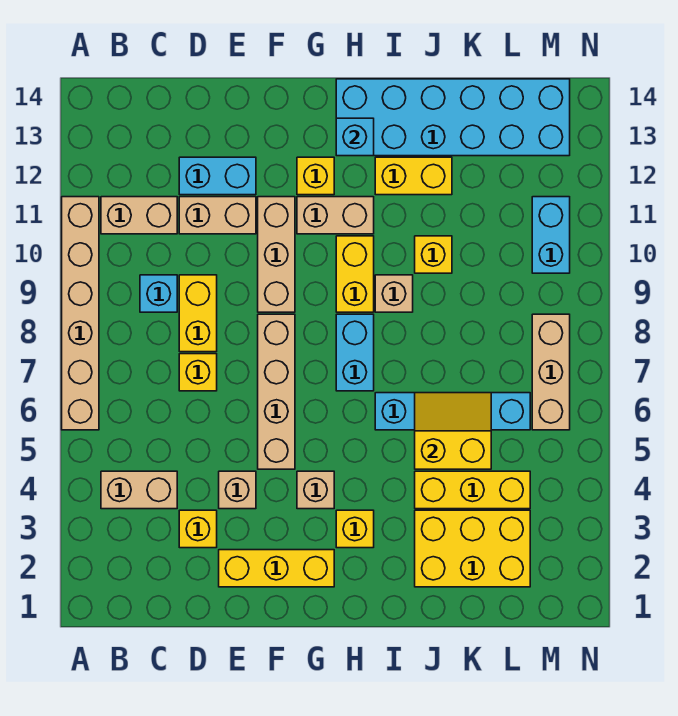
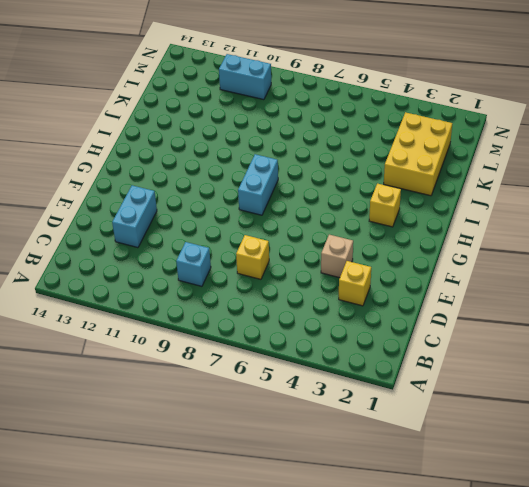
cyan brick G8:H8 level 1 -> cyan brick H7:H8 level 1
none -> tan brick A6:A11 level 1
none -> tan brick B4:C4 level 1
none -> tan brick B11:C11 level 1
none -> yellow brick D8:D9 level 1

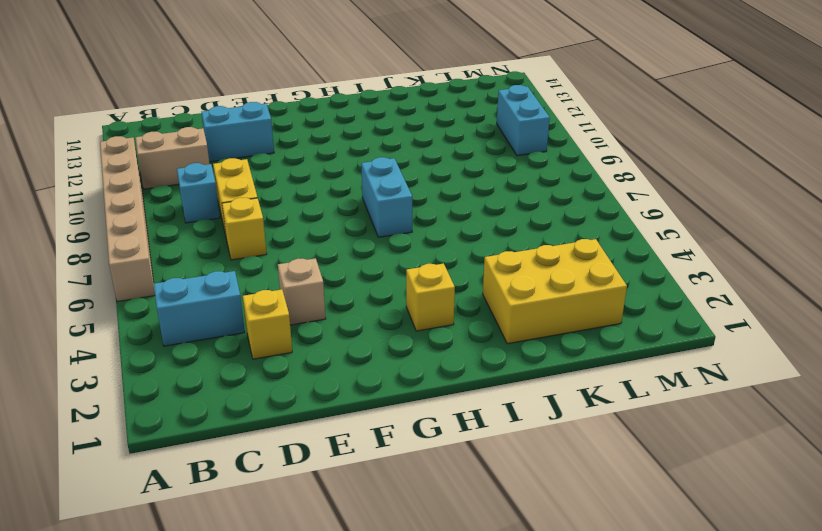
cyan brick B4:C4 level 1 -> tan brick B4:C4 level 1
none -> tan brick D11:E11 level 1
none -> yellow brick E2:G2 level 1
none -> tan brick F5:F8 level 1
none -> tan brick F9:F11 level 1

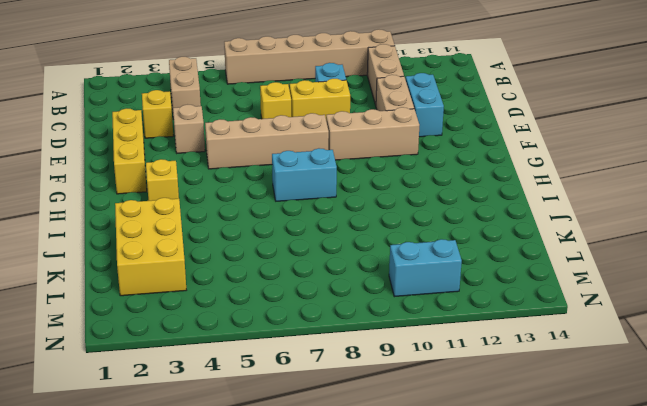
none -> tan brick G4 level 1
none -> tan brick G11:H11 level 1
none -> yellow brick G12 level 1
none -> yellow brick H9:H10 level 1

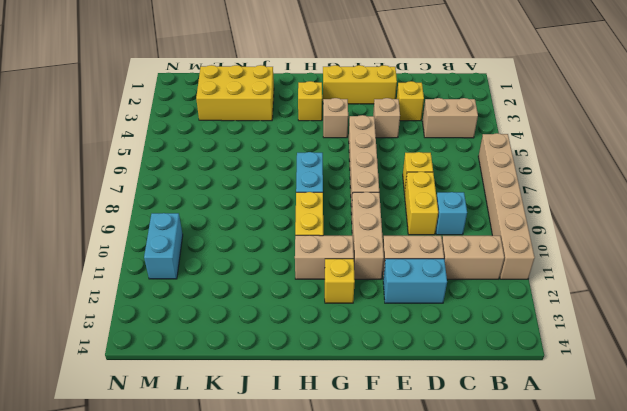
none -> cyan brick H13:M14 level 1
none -> cyan brick I6:L6 level 1
none -> tan brick I9 level 1
none -> yellow brick I12:J12 level 1

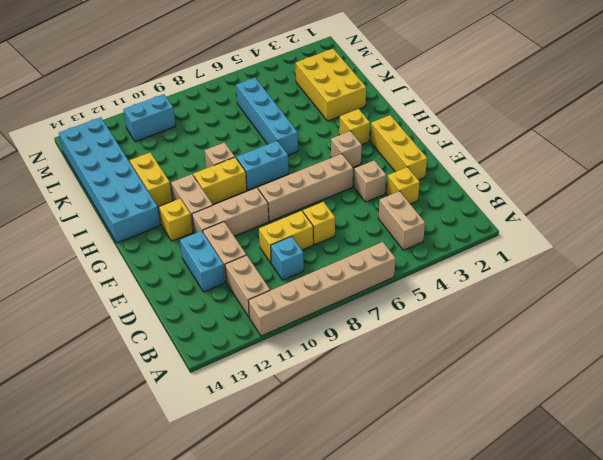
none -> yellow brick J4:L4 level 1
none -> yellow brick J10 level 1
none -> tan brick M6:M8 level 1
none -> cyan brick H13 level 2

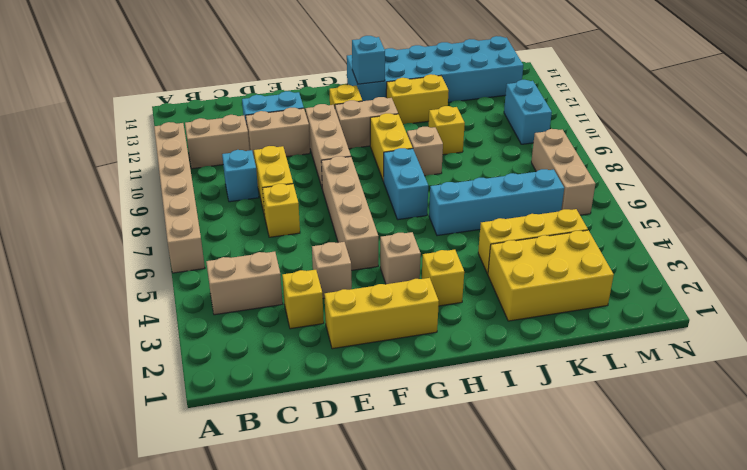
none -> yellow slope J5:K6 level 2 top 5

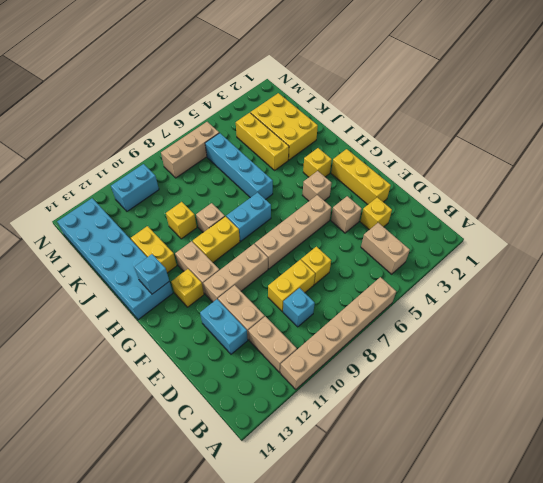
none -> yellow slope J5:K6 level 2 top 5

